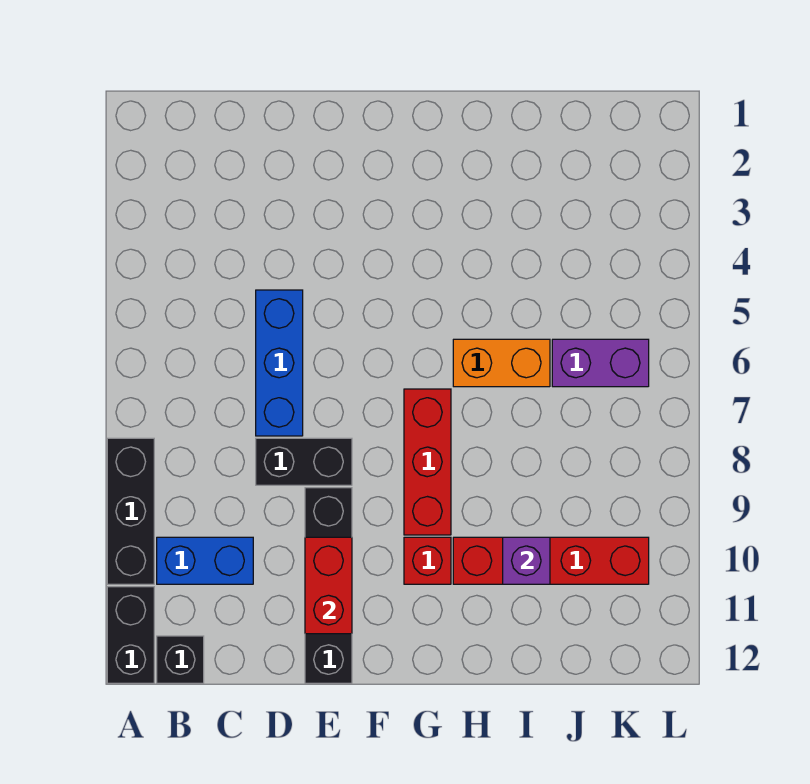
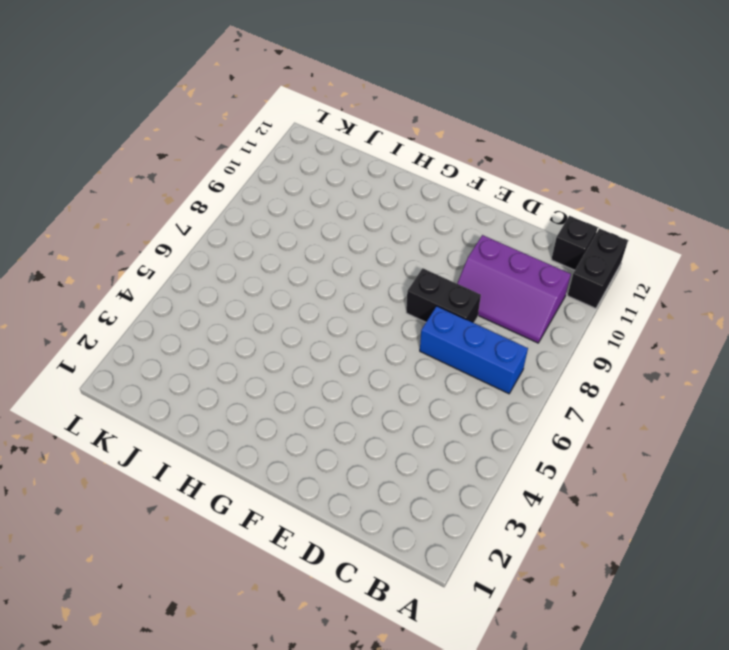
blue brick B7:D7 level 1 -> blue brick D5:D7 level 1
purple slope B9:D10 level 1 top 10 -> blue brick B10:C10 level 1
none -> black brick A8:A10 level 1
none -> black brick E9:E12 level 1
none -> red brick G7:G9 level 1

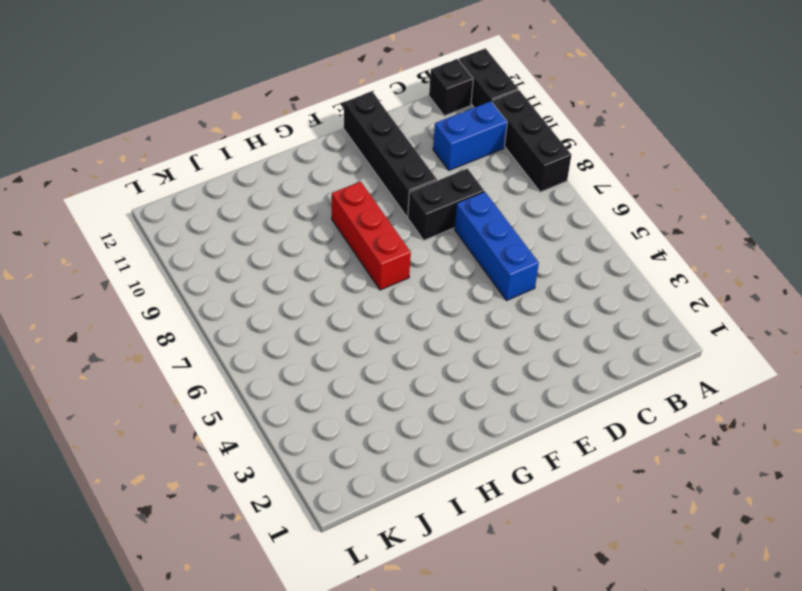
none -> red brick G10 level 1
none -> orange brick H6:I6 level 1
none -> red brick H10:K10 level 1

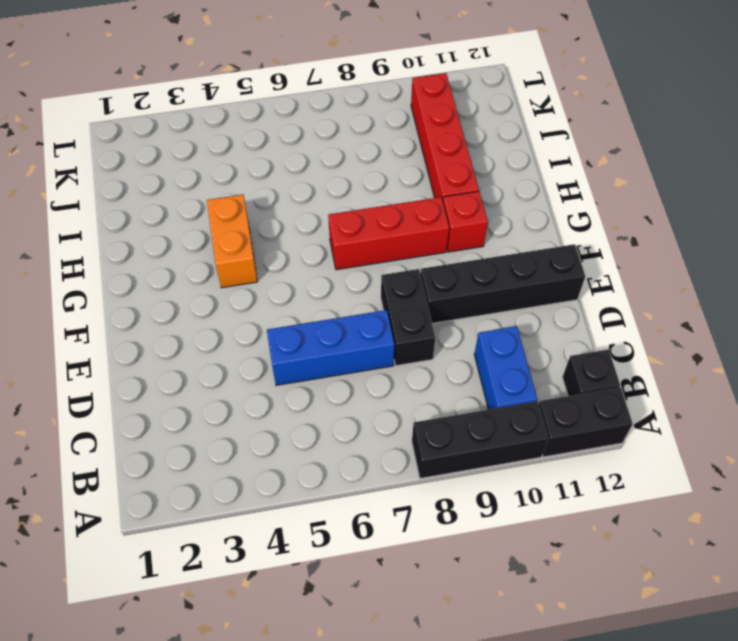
orange brick G4:H4 level 1 -> orange brick H6:I6 level 1
none -> purple brick J6:K6 level 1
none -> red brick E10:E11 level 2
none -> purple brick I10 level 2

